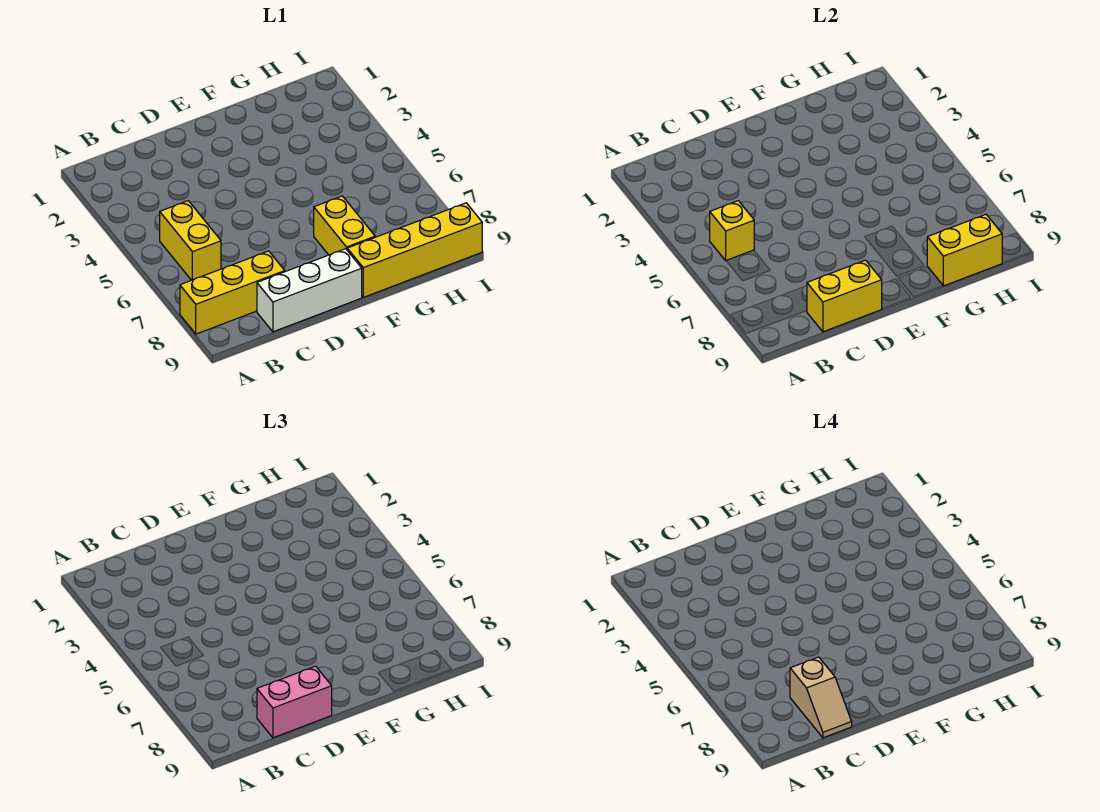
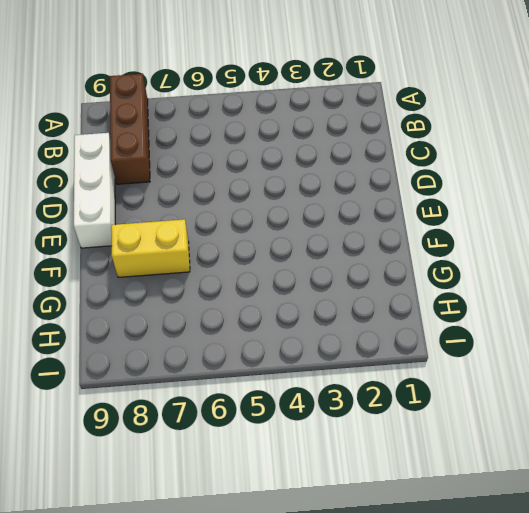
brown brick A8:C8 level 1 -> yellow brick A8:C8 level 1
none -> yellow brick B5:B6 level 1
none -> yellow brick F9:I9 level 1

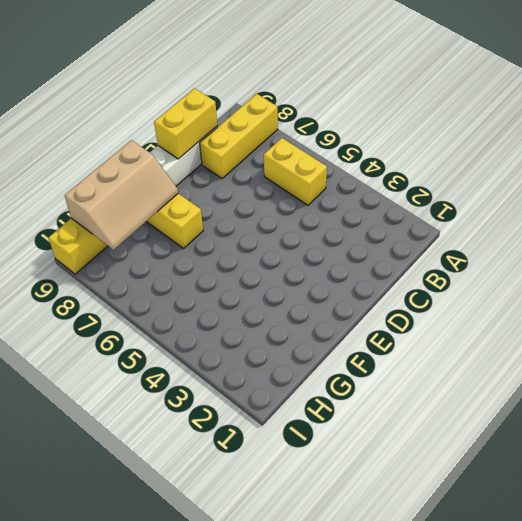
tan slope F8:H9 level 2 top 9 -> yellow brick G9:H9 level 2
none -> yellow brick B5 level 2
none -> pink brick C9:D9 level 3

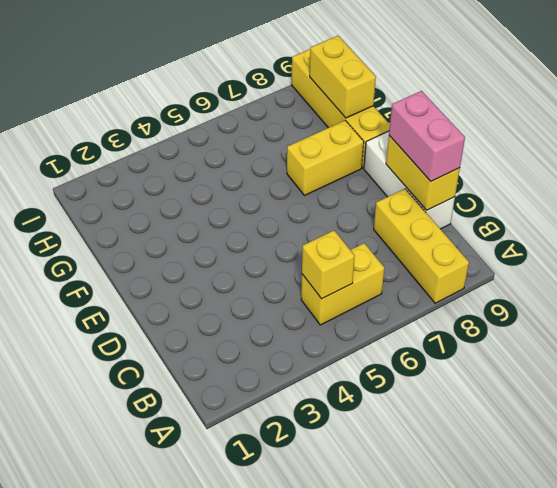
none -> tan slope C8:C9 level 4 top 8

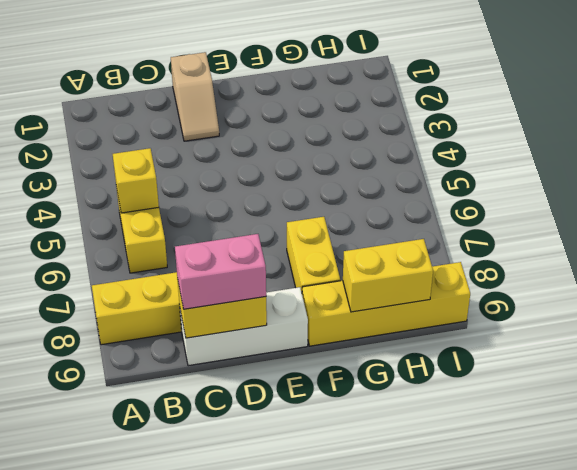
tan slope D1:D2 level 1 top 1 -> tan slope C8:C9 level 4 top 8

